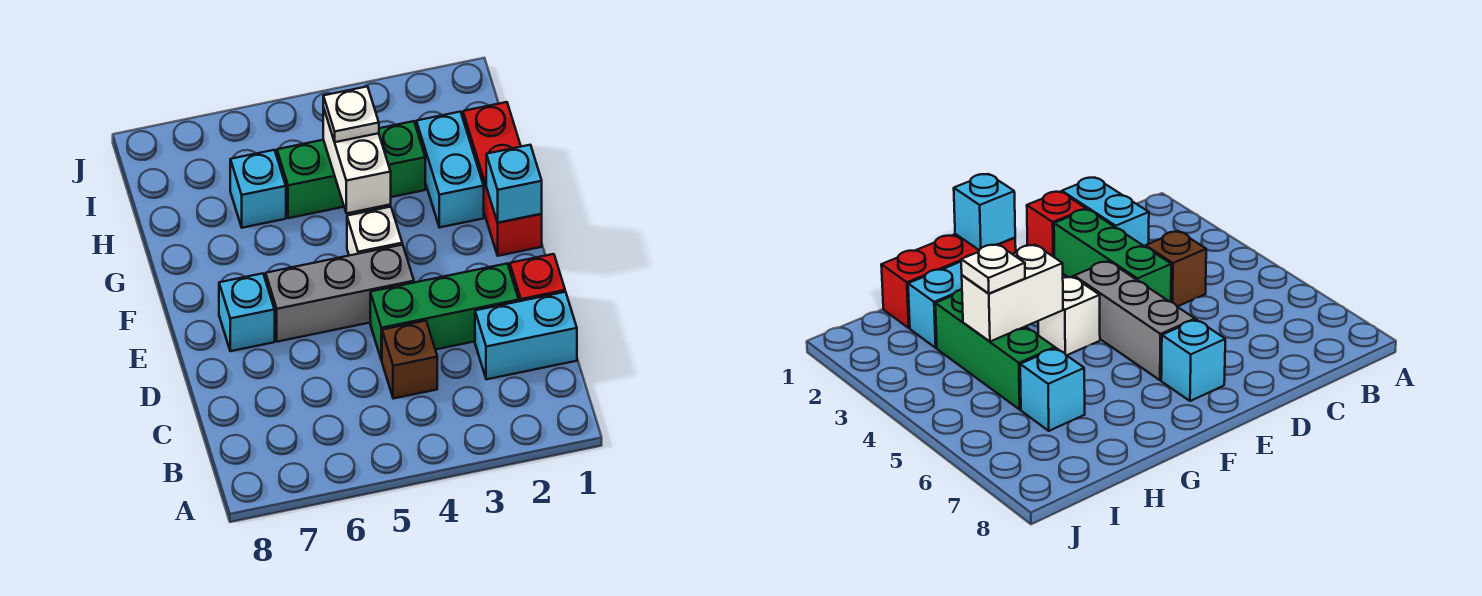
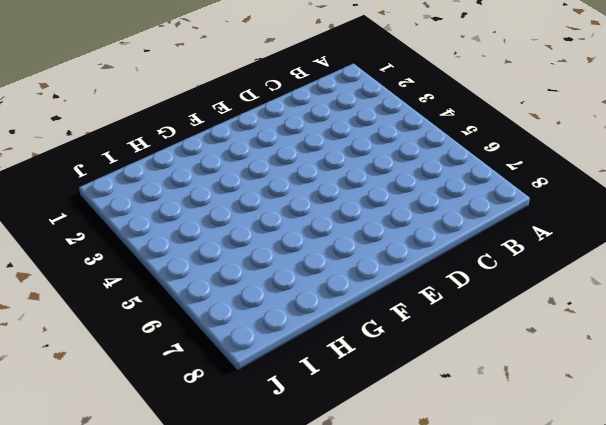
none -> cyan brick C1:C2 level 1
none -> brown brick C4 level 1
none -> red brick D1 level 1

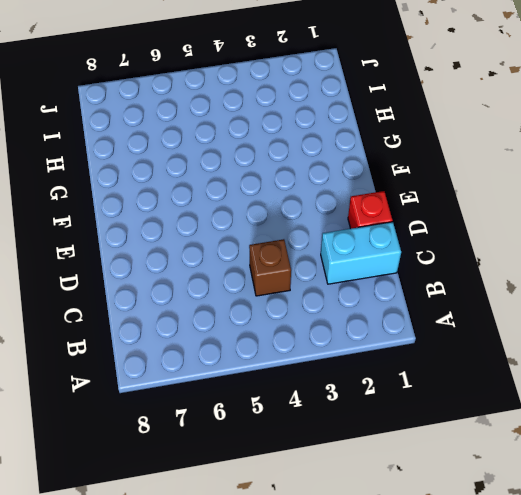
none -> green brick D2:D4 level 1
none -> grey brick E4:E6 level 1
none -> cyan brick E7 level 1

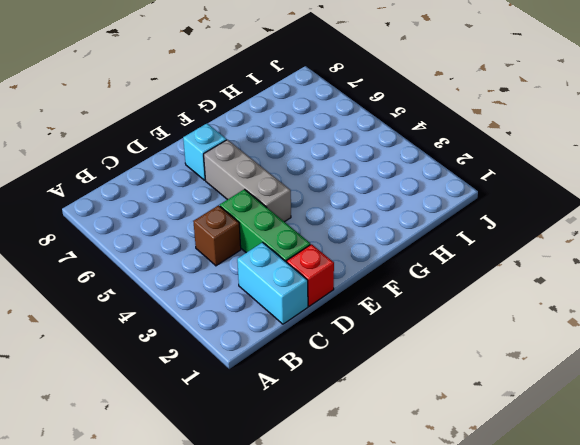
none -> red brick F1:H1 level 1
none -> white brick F4 level 1
none -> cyan brick G2:H2 level 1

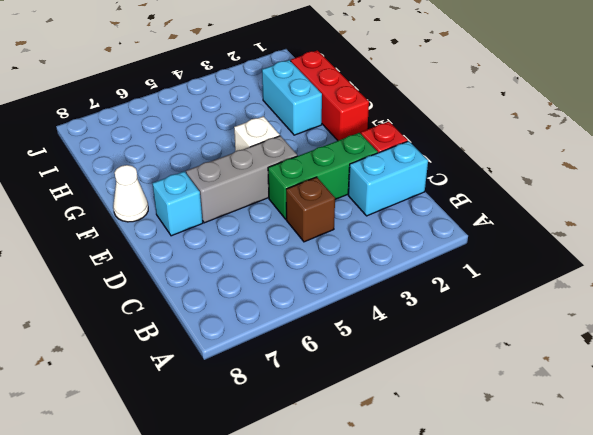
white cone F8 level 1 -> none
none -> green brick H3:H5 level 1
none -> cyan brick H6 level 1
none -> cyan brick F1 level 2

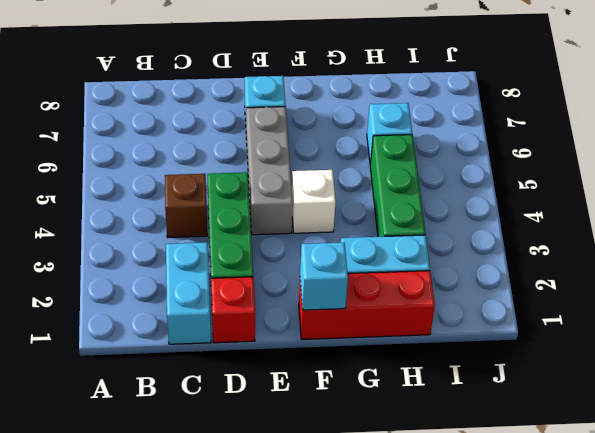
none -> white brick G4:H4 level 2
none -> white plate H4 level 3

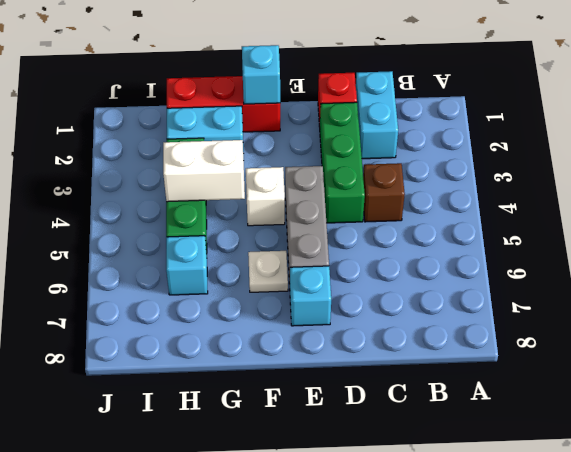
white plate F6 level 1 -> white plate H4 level 3

